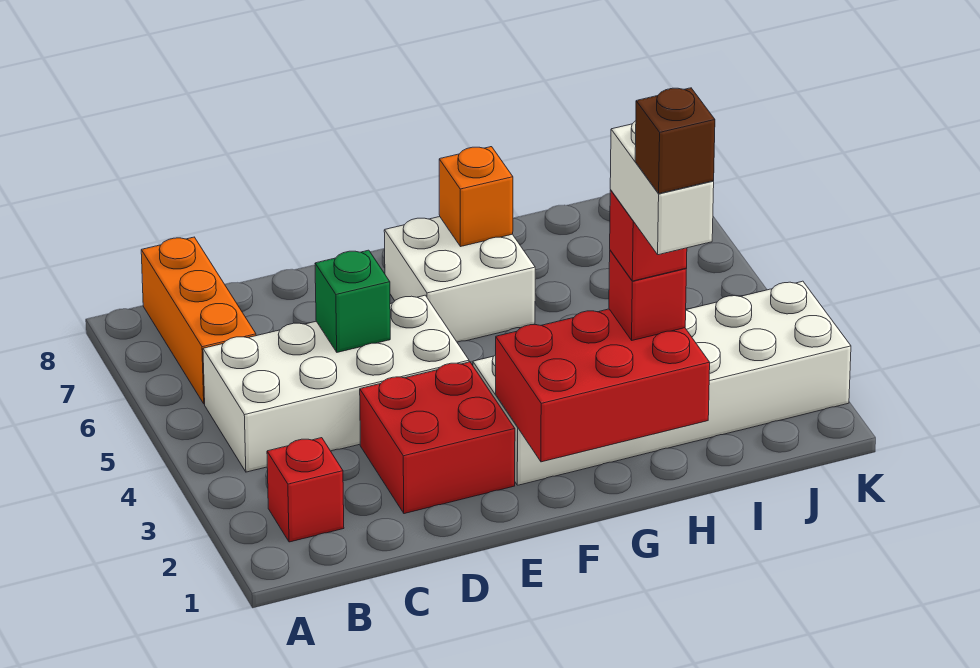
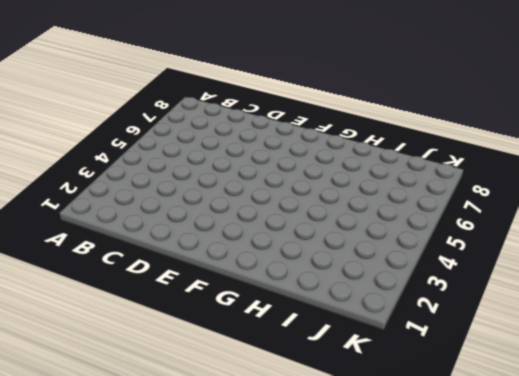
none -> red brick B2 level 1
none -> white brick B4:E5 level 1
none -> orange brick B6:B8 level 1

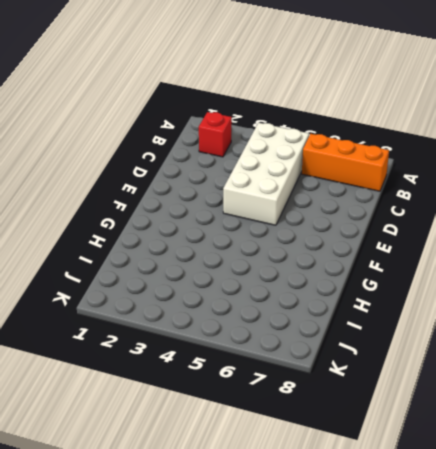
none -> red brick D2:E3 level 1
none -> white brick F2:K3 level 1
none -> white brick F6:G7 level 1

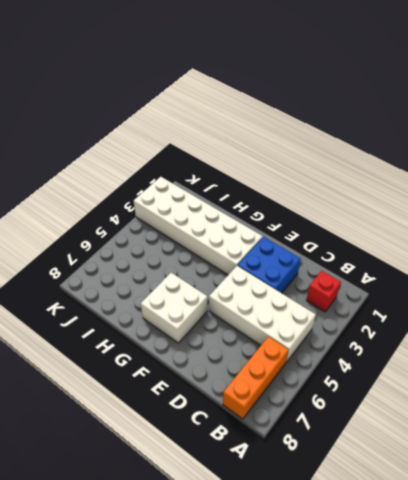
blue brick D2:E3 level 1 -> red brick D2:E3 level 1
none -> green brick D5 level 2
none -> red brick F1:H2 level 2
none -> orange brick G7 level 2

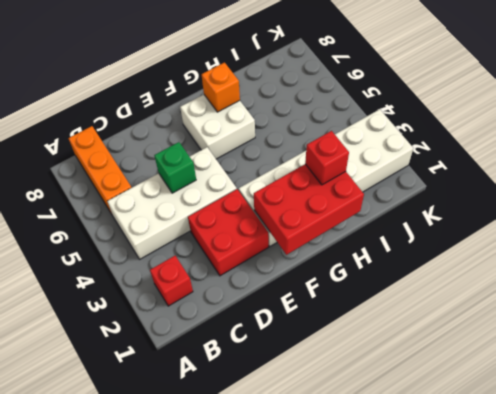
none -> red brick H2 level 4
none -> white brick H1:H2 level 5
none -> brown brick H1 level 6

